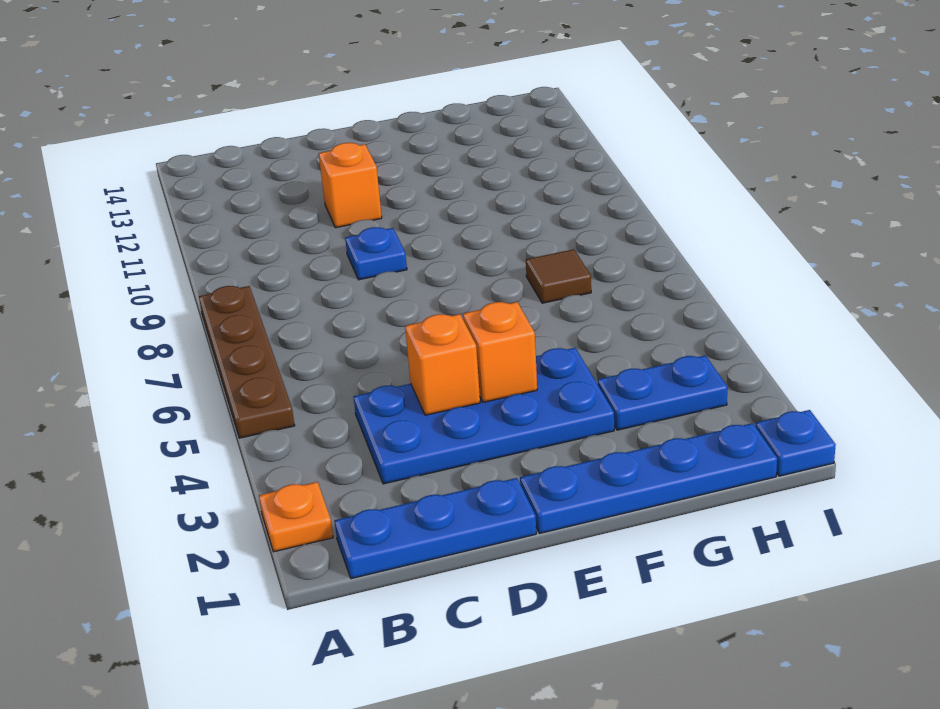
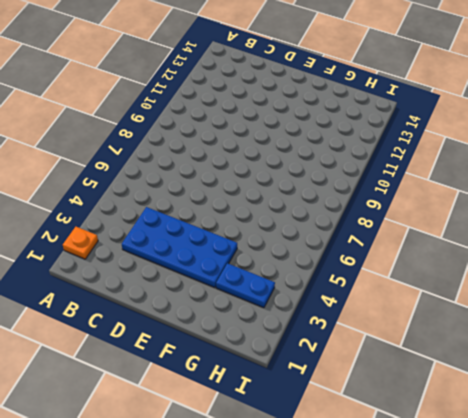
none -> brown plate A5:A8 level 1
none -> blue plate B1:D1 level 1
none -> blue plate D9 level 1

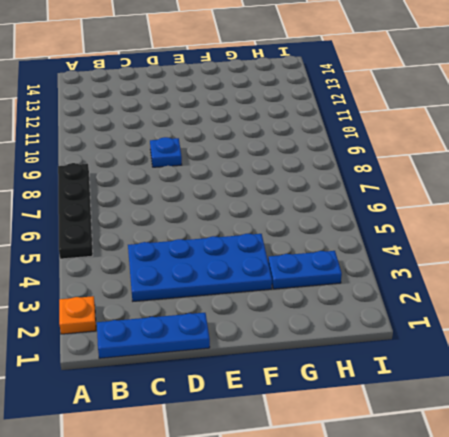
black plate A5:A8 level 1 -> brown plate A5:A8 level 1
none -> orange brick D11 level 1
none -> blue plate E1:H1 level 1
none -> brown tile G7 level 1

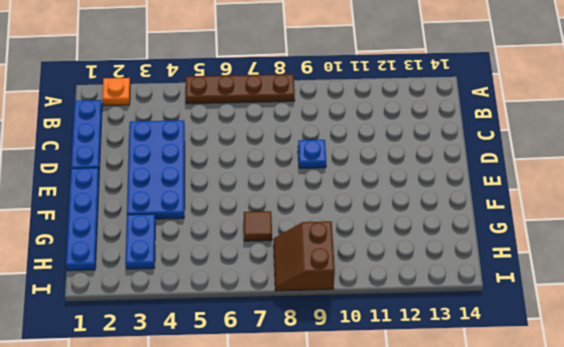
brown slope H8:I9 level 1 top 9 -> none
none -> orange brick D11 level 1
none -> blue plate I1 level 1
none -> orange brick D4 level 2

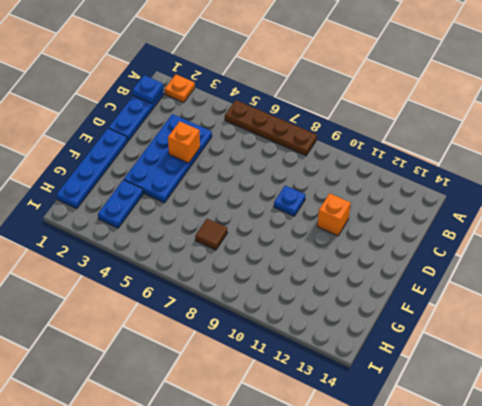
blue plate B1 level 2 -> blue plate I1 level 1
none -> orange brick E4 level 2

